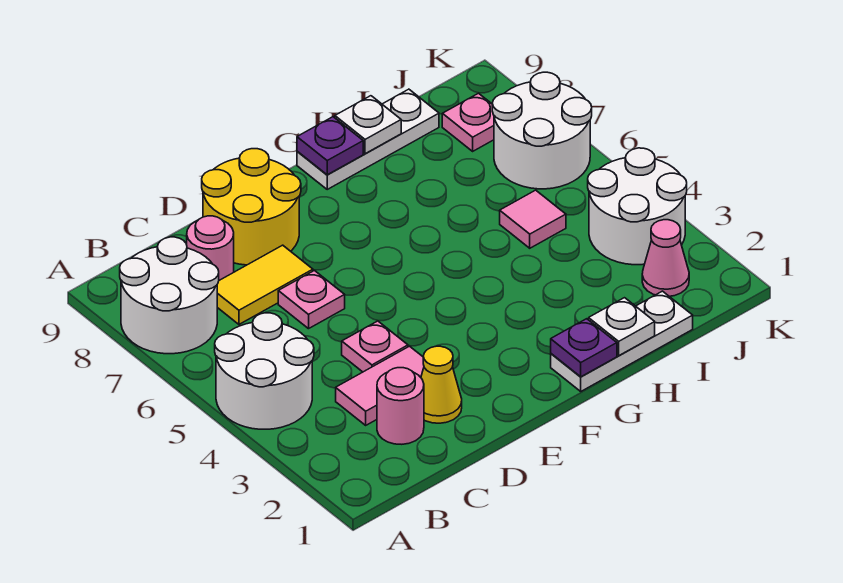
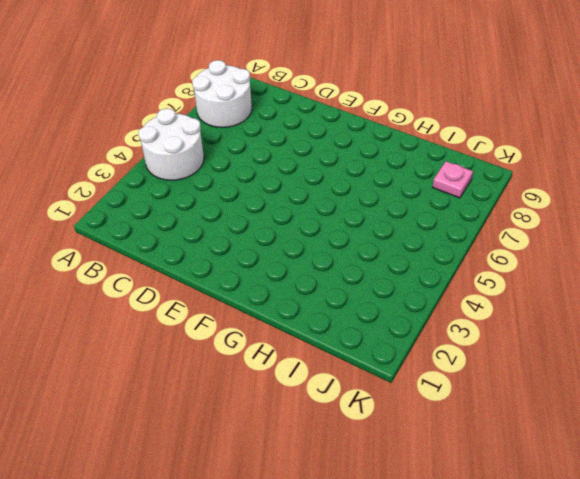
none -> pink round brick C2 level 1
none -> pink tile C3:D3 level 1
none -> yellow tile C7:D7 level 1

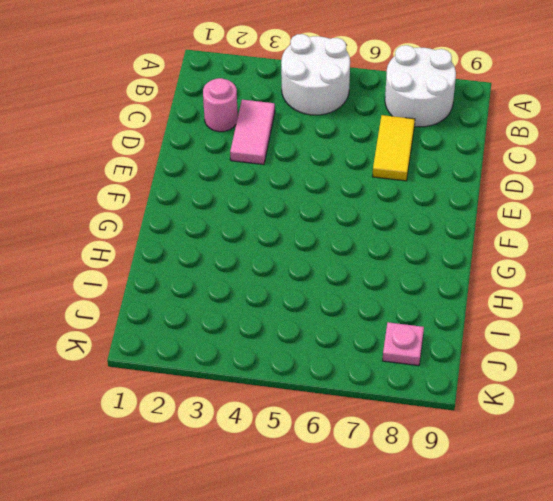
none -> pink round brick C8 level 1
none -> yellow cone D2 level 1
none -> pink plate D4 level 1

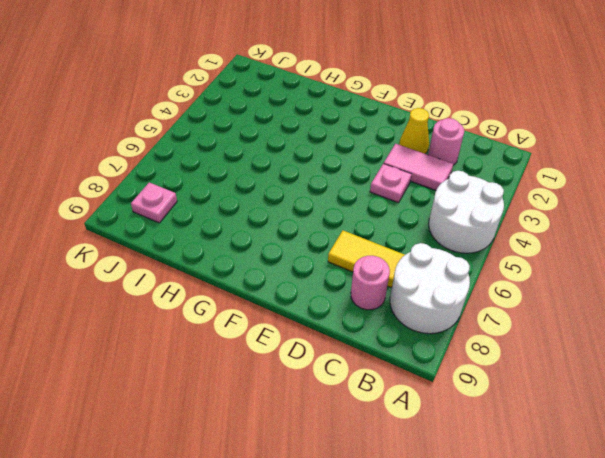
none -> pink plate D6 level 1
none -> yellow round brick D8:E9 level 1
none -> white plate G1:I1 level 1

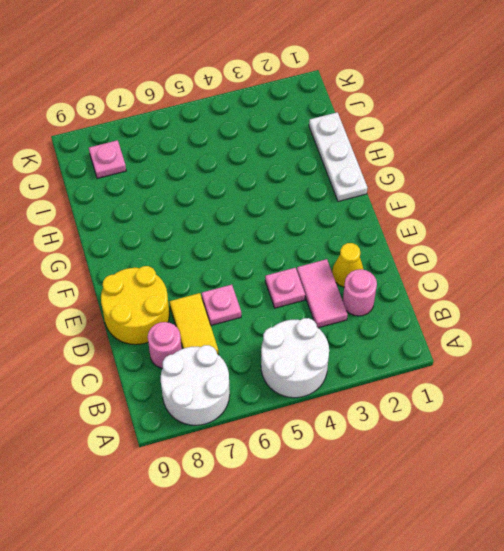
none -> white plate G9:I9 level 1
none -> pink tile I5 level 1
none -> pink cone J2 level 1

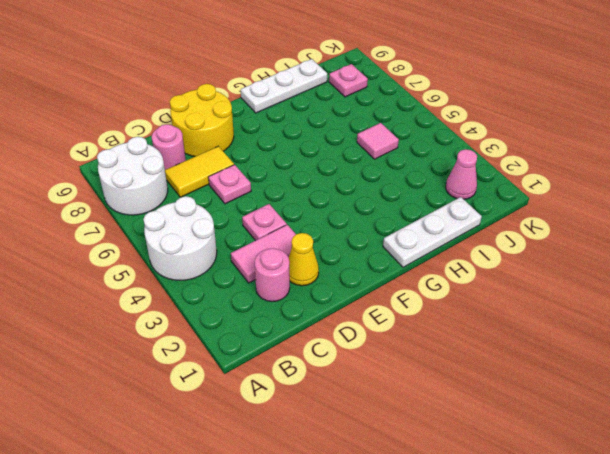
none -> white round brick J3:K4 level 1
none -> white round brick J6:K7 level 1
none -> purple plate G1 level 2

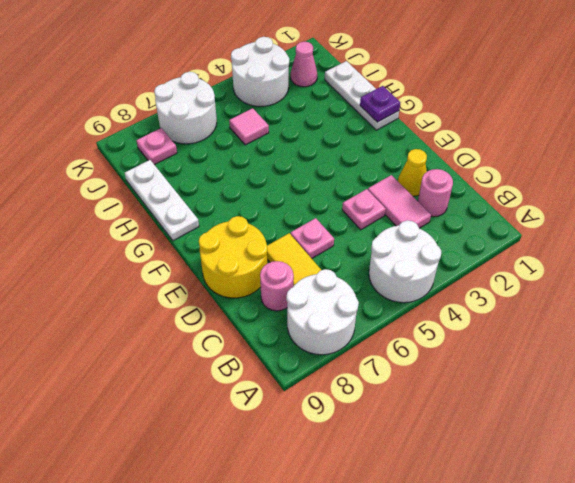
none -> purple plate G9 level 2
none -> white plate H1 level 2
none -> white plate H9 level 2

